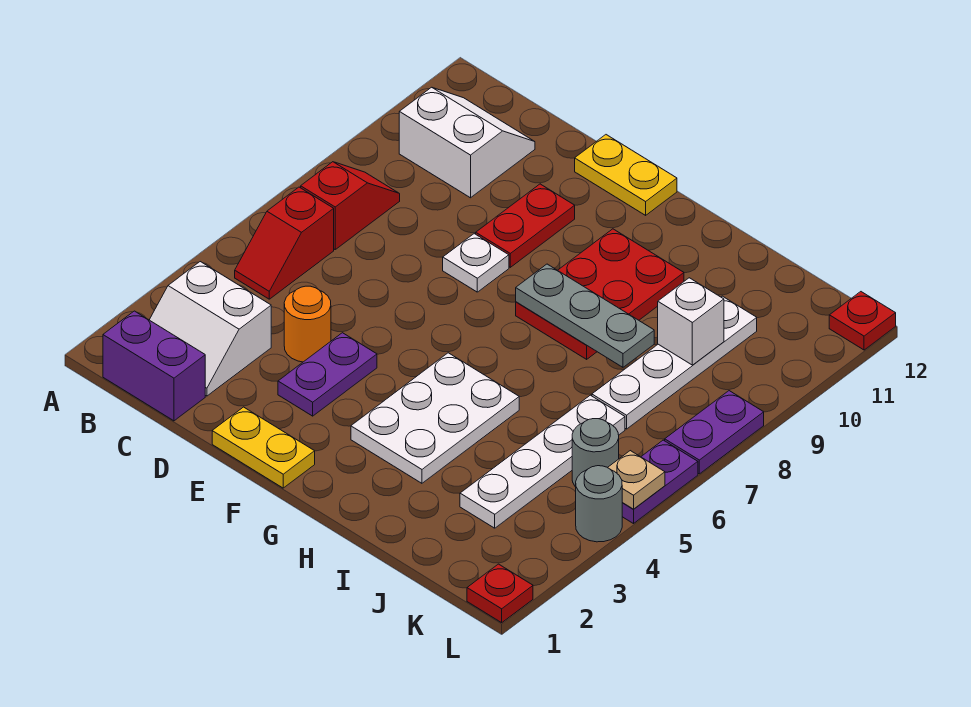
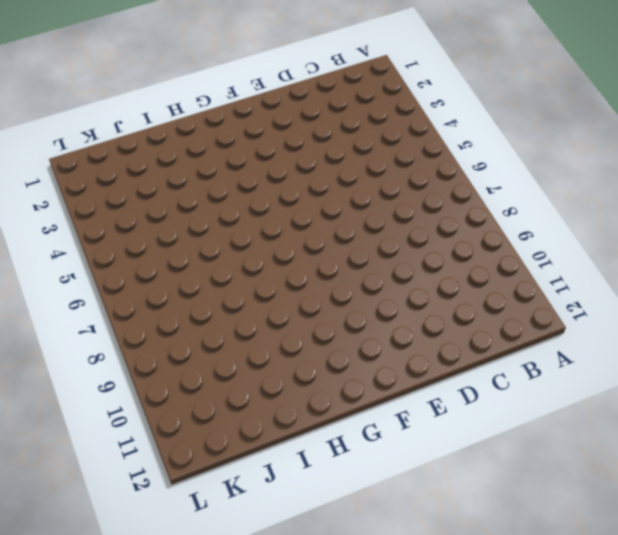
none -> purple brick B1:C1 level 1
none -> white slope B2:C3 level 1 top 3
none -> red slope B5:B6 level 1 top 6

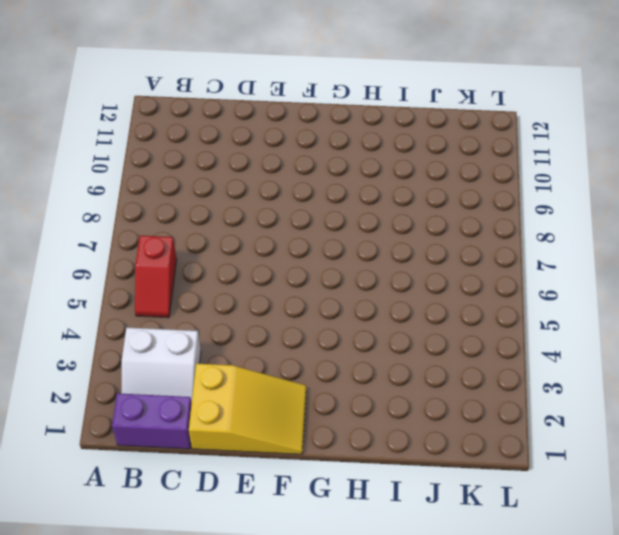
yellow slope D1:F2 level 1 top D -> yellow plate E1:F1 level 1
none -> red slope B7:B8 level 1 top 7
none -> white slope B10:C11 level 1 top 10
none -> orange round brick D4 level 1

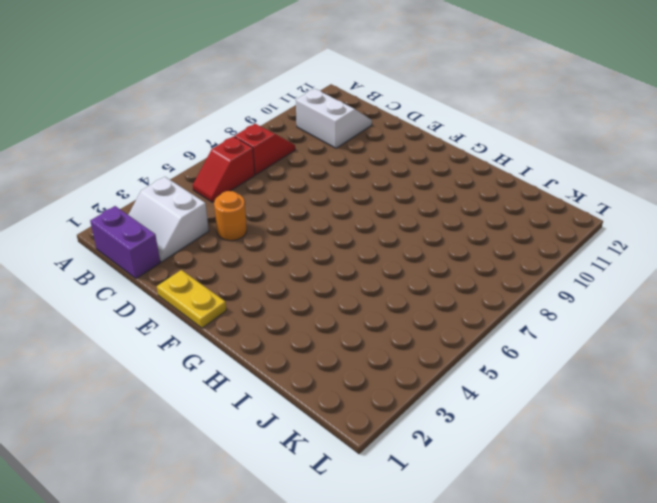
none -> purple plate E3:E4 level 1
none -> white plate E8 level 1
none -> red plate E9:E10 level 1

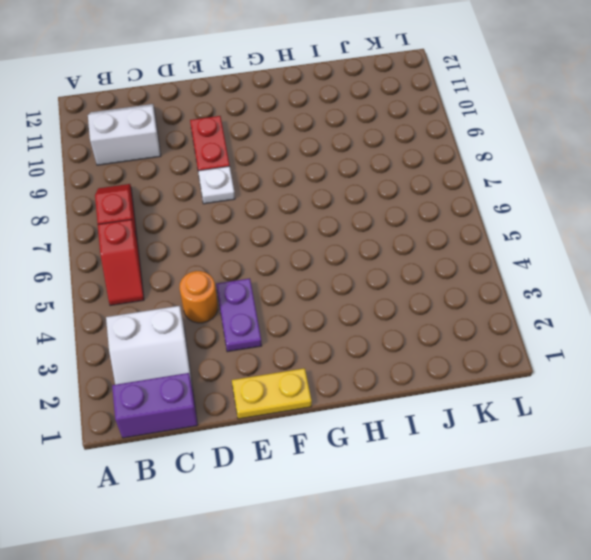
none -> yellow plate E12:F12 level 1
none -> white plate G3:H5 level 1
none -> red plate G8:H10 level 1

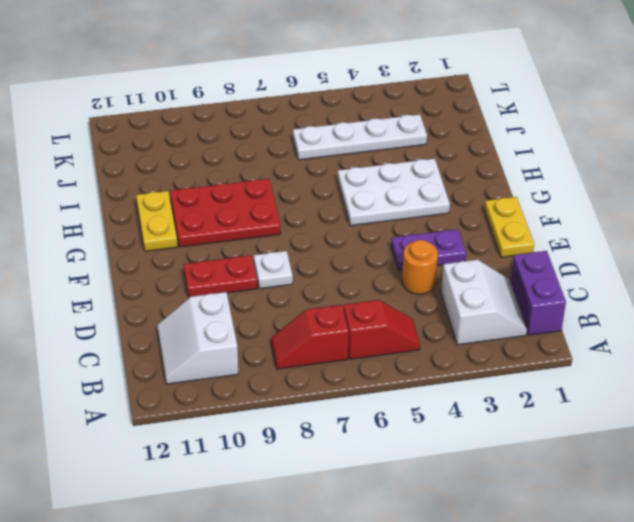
yellow plate G11:H11 level 1 -> yellow plate E12:F12 level 1
none -> white plate J7:J10 level 1
none -> grey round brick K5 level 1
none -> red plate L1 level 1

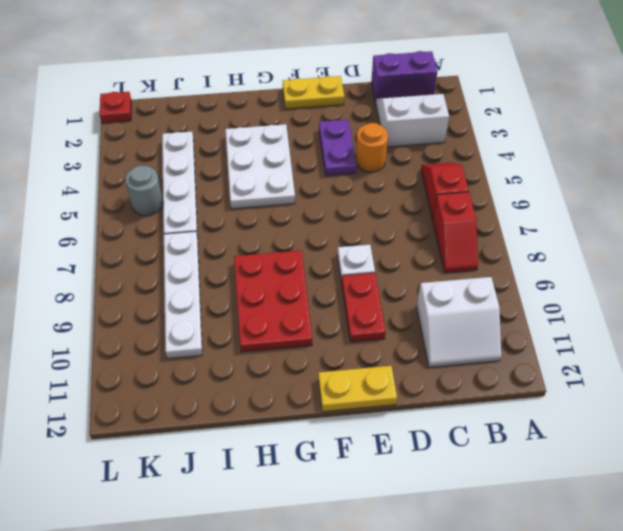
none -> grey round brick L4 level 1
none -> purple plate L5:L6 level 1
none -> purple plate L7:L8 level 1

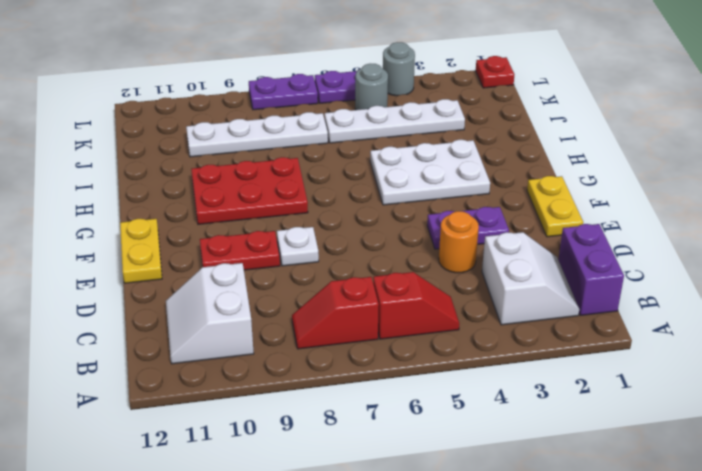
none -> red plate L12 level 1
none -> grey plate G8:I8 level 2
none -> white brick J9 level 2

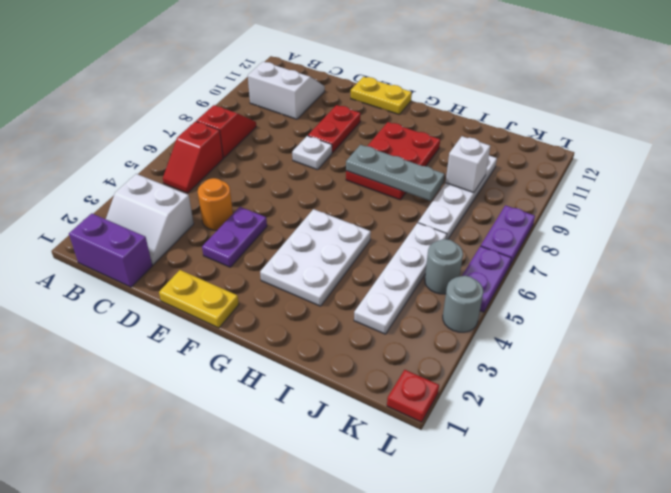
none -> red plate L12 level 1
none -> tan plate L5 level 2

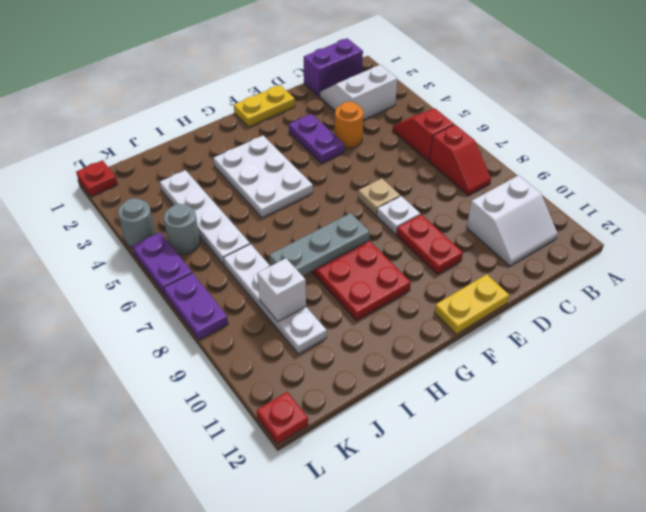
tan plate E7 level 1 -> tan plate L5 level 2

